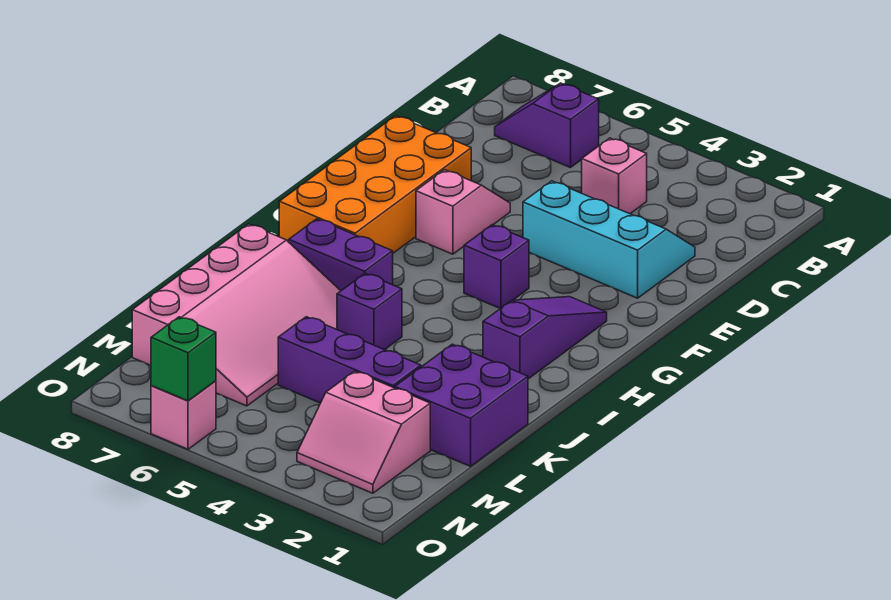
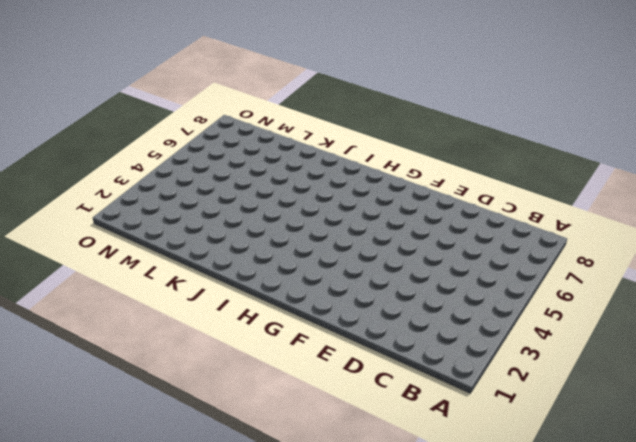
none -> purple slope B6:B7 level 1 top 6
none -> pink brick C4 level 1
none -> cyan slope D2:E4 level 1 top E

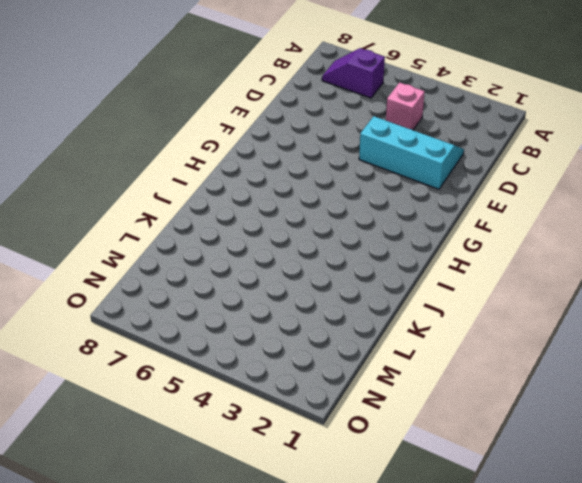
none -> pink slope E6:F6 level 1 top F
none -> orange brick E7:H8 level 1
none -> purple slope G2:I2 level 1 top I

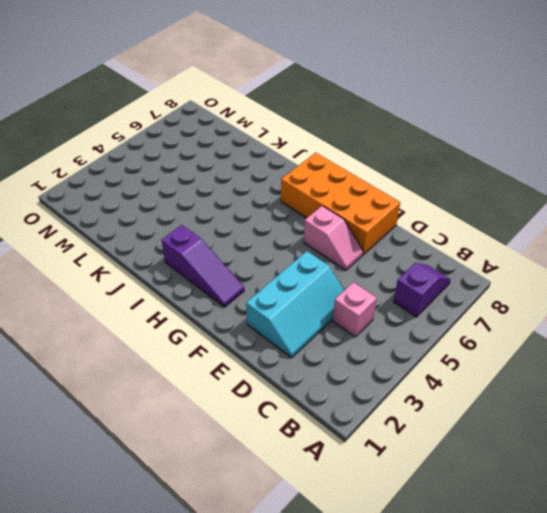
none -> purple brick G4 level 1
none -> purple brick I6:I7 level 1
none -> purple brick J5 level 1

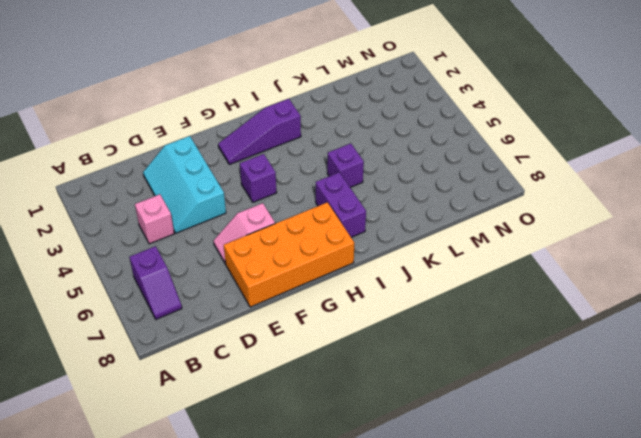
none -> pink slope J6:M8 level 1 top 8
none -> purple brick K1:L2 level 1
none -> purple brick L3:L5 level 1

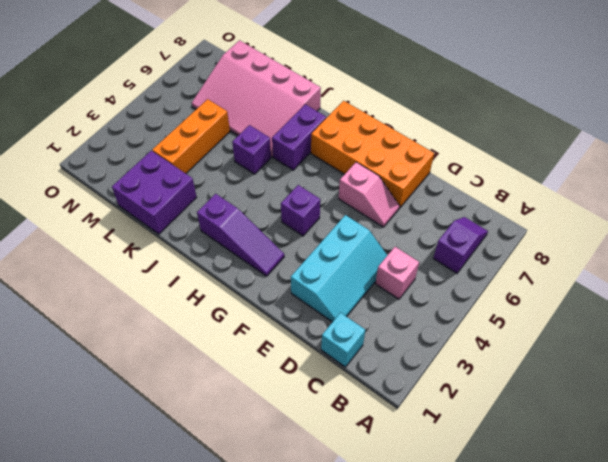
cyan brick C1 level 1 -> none
orange brick L3:L5 level 1 -> purple brick L3:L5 level 1
none -> pink slope M2:N3 level 1 top M
none -> pink brick O6 level 1
none -> green brick O6 level 2

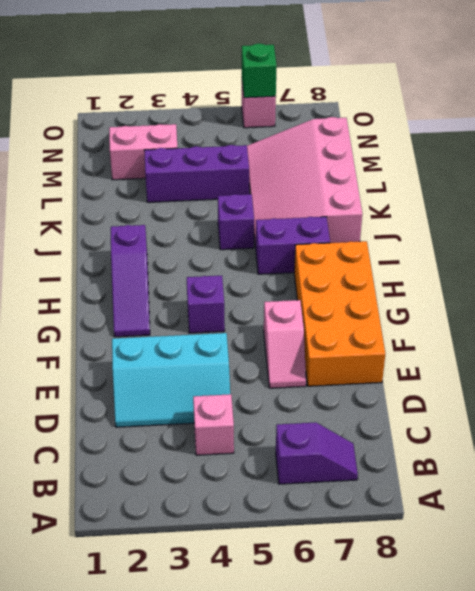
none -> purple brick K1:L2 level 1

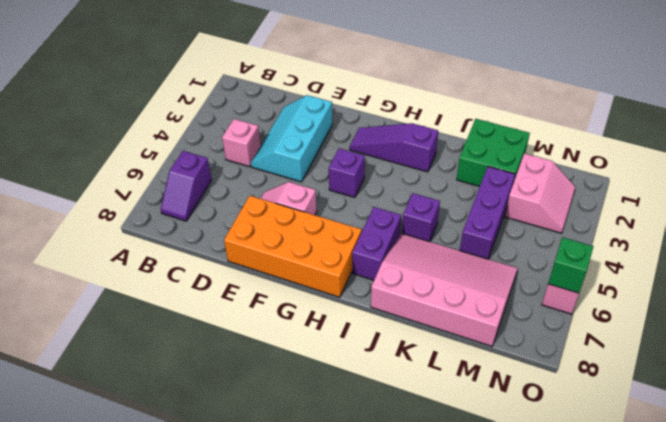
green brick K1:L2 level 1 -> purple brick K1:L2 level 1

